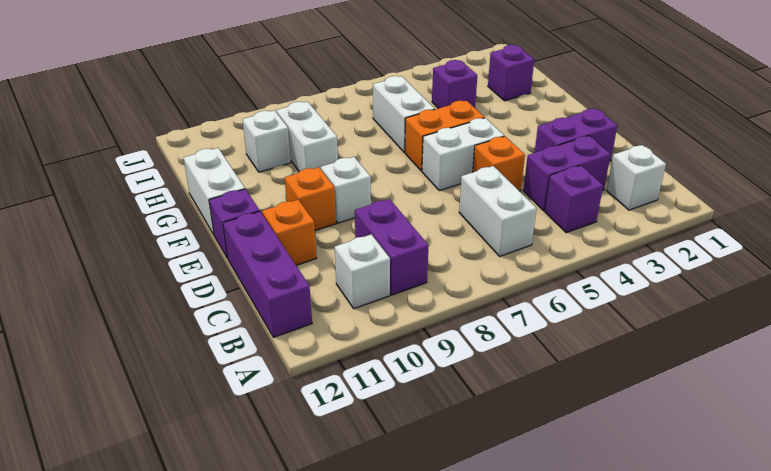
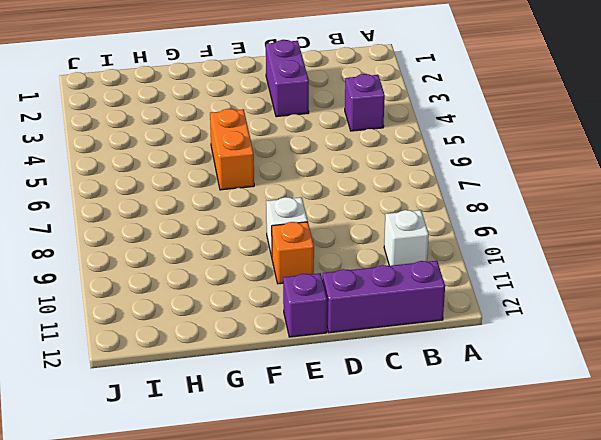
none -> white brick B2 level 1
none -> white brick B6:C6 level 1
none -> purple brick B9:C9 level 1

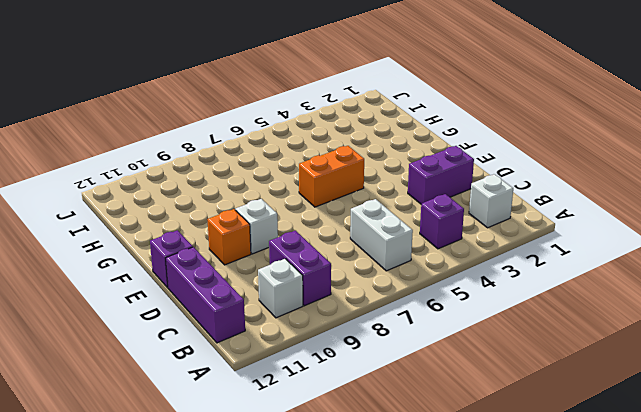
none -> purple brick C3:C4 level 1
none -> orange brick D5 level 1
none -> orange brick D11 level 1

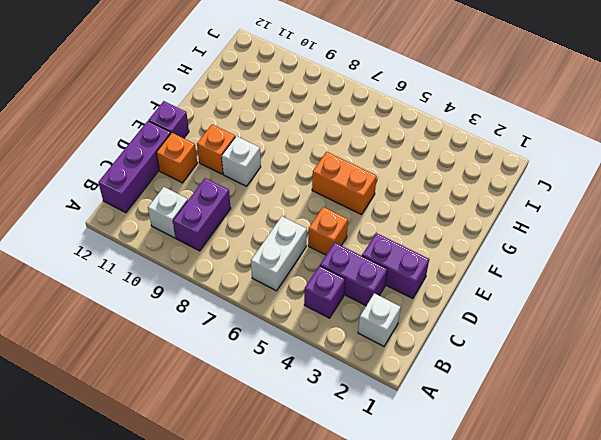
none -> white brick E5:E6 level 1
none -> white brick F12:G12 level 1
none -> white brick G6:H6 level 1

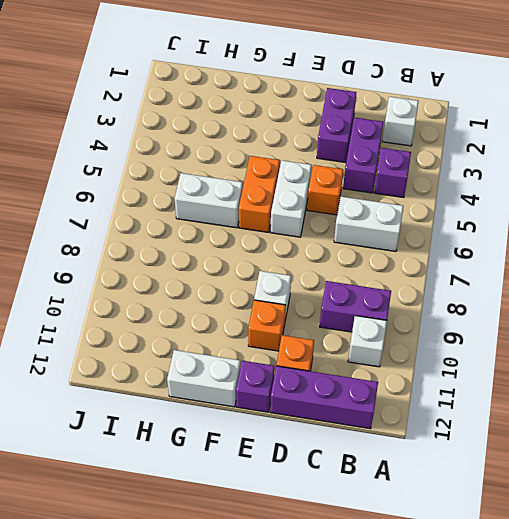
none -> white brick G9:H9 level 1
none -> purple brick H2 level 1
none -> purple brick H4 level 1

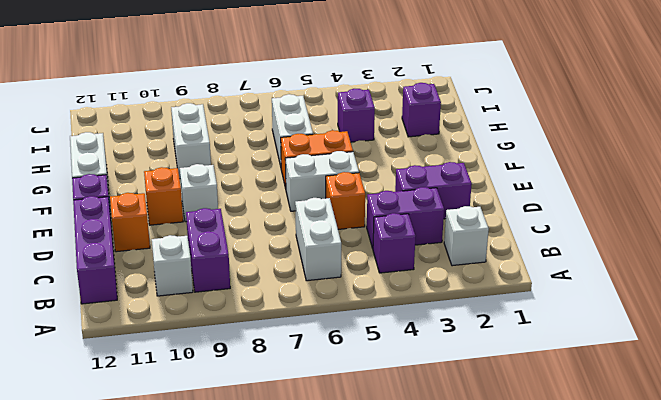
none -> white brick H10 level 1

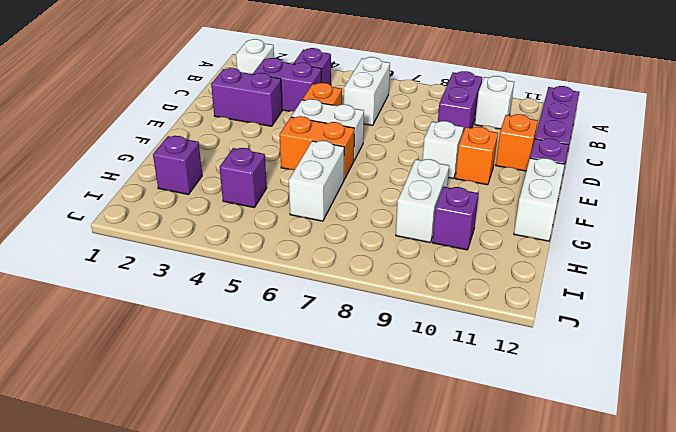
purple brick H10 level 1 -> white brick H10 level 1

